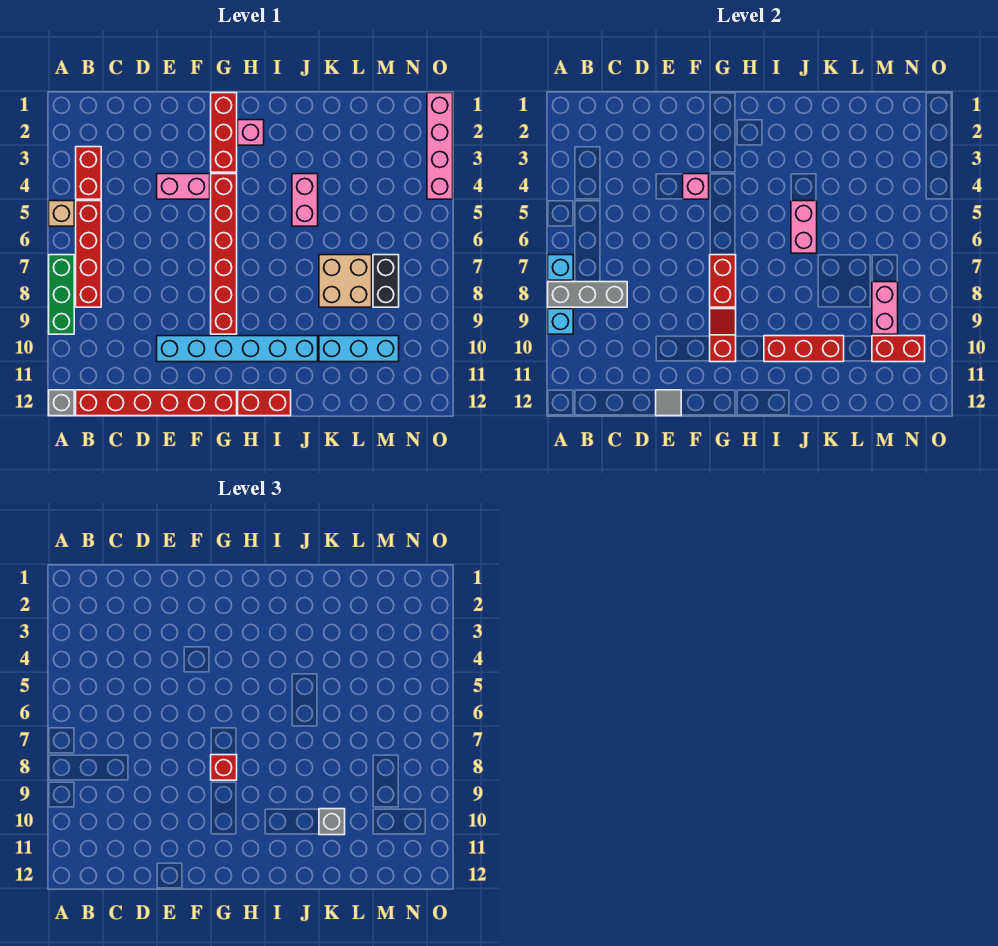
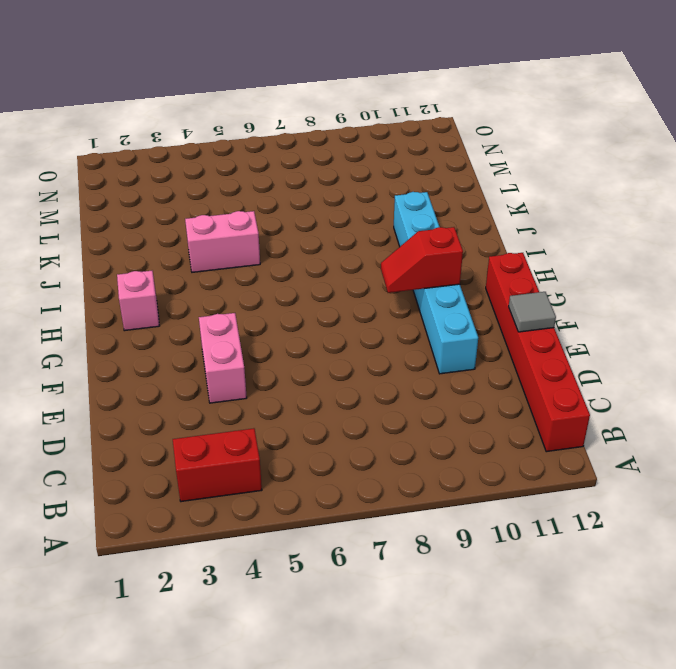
none -> tan brick A5 level 1
none -> green brick A7:A9 level 1
none -> grey brick A12 level 1
none -> red brick B5:B8 level 1

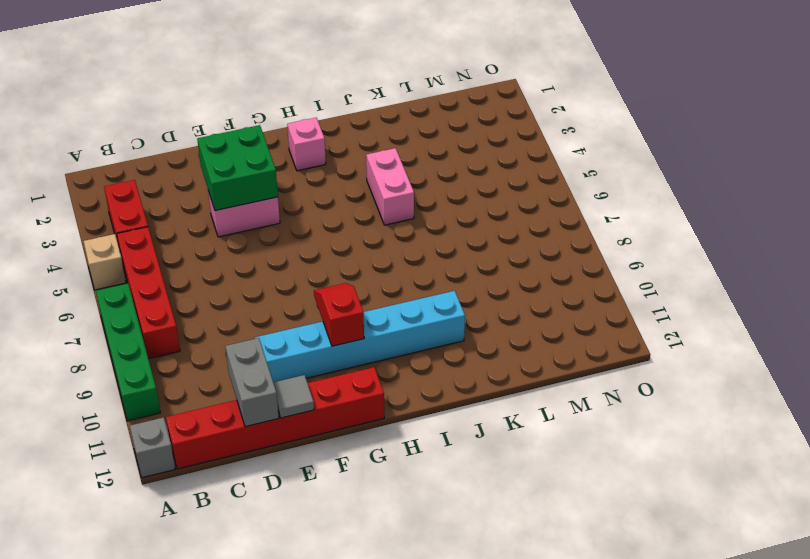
green brick A7:A10 level 1 -> green brick A7:A9 level 1
grey brick D11:D12 level 2 -> none
green brick E3:F4 level 2 -> pink brick F4 level 2
none -> red brick G1:G3 level 1
none -> red brick G4:G9 level 1
none -> red brick H12:I12 level 1
none -> tan brick K7:L8 level 1

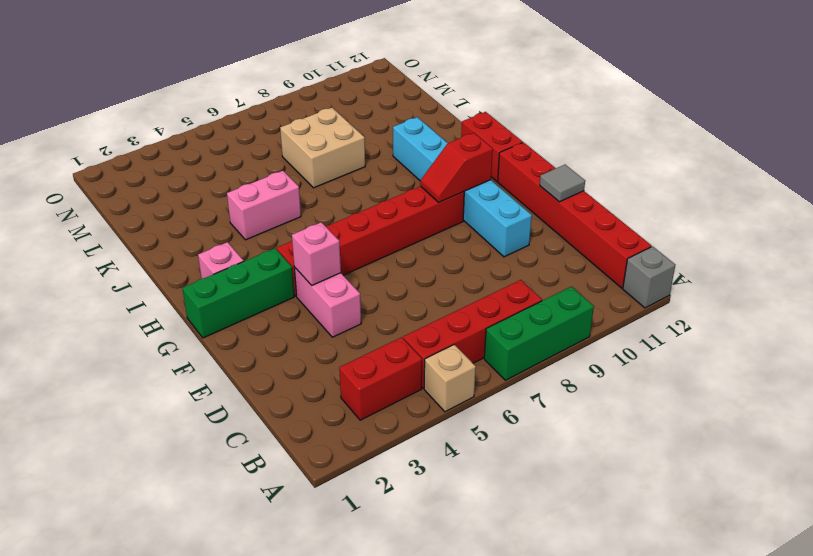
green brick G1:G3 level 1 -> red brick G1:G3 level 1
none -> cyan brick K10:M10 level 1
none -> black brick M7:M8 level 1
none -> pink brick O1:O4 level 1
none -> cyan brick A7 level 2

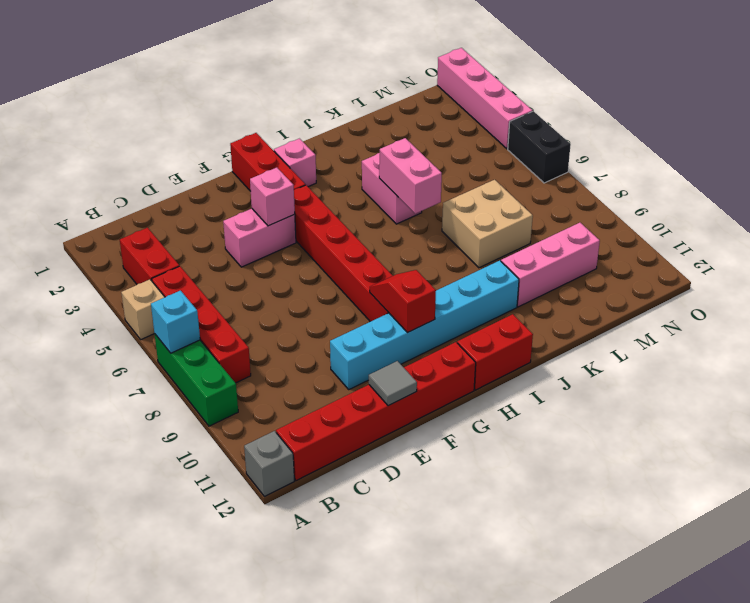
pink brick K10:M10 level 1 -> cyan brick K10:M10 level 1
black brick O5:O6 level 1 -> black brick M7:M8 level 1
none -> grey brick A8:C8 level 2
none -> cyan brick A9 level 2
none -> red brick G7:G8 level 2
none -> red brick I10:K10 level 2

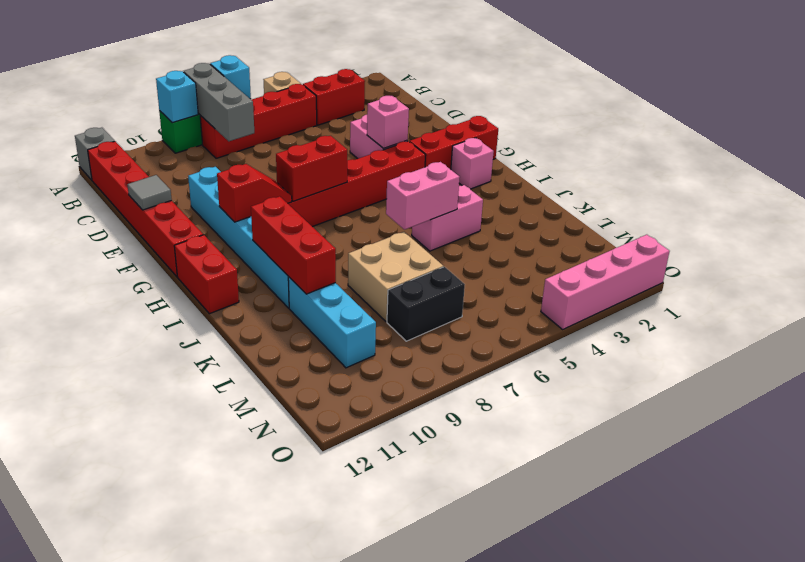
none -> pink brick M8:M9 level 2
none -> red brick M10:N10 level 2
none -> red brick G8 level 3
none -> grey brick K10 level 3

